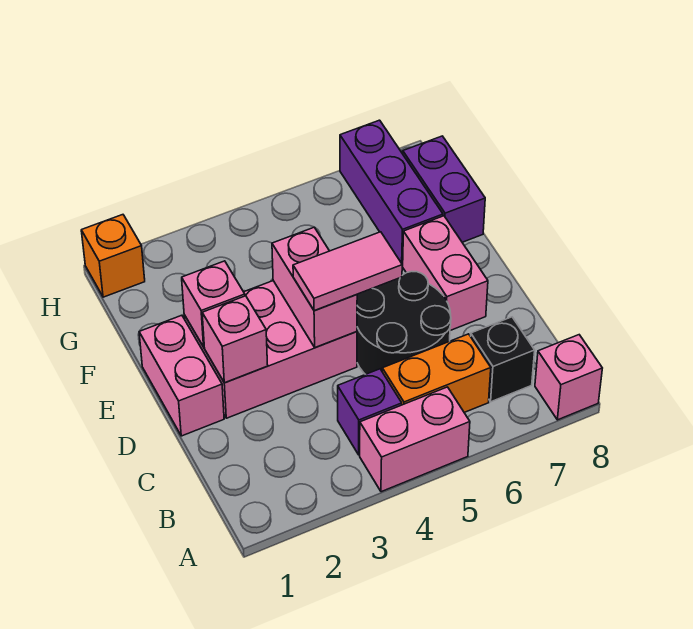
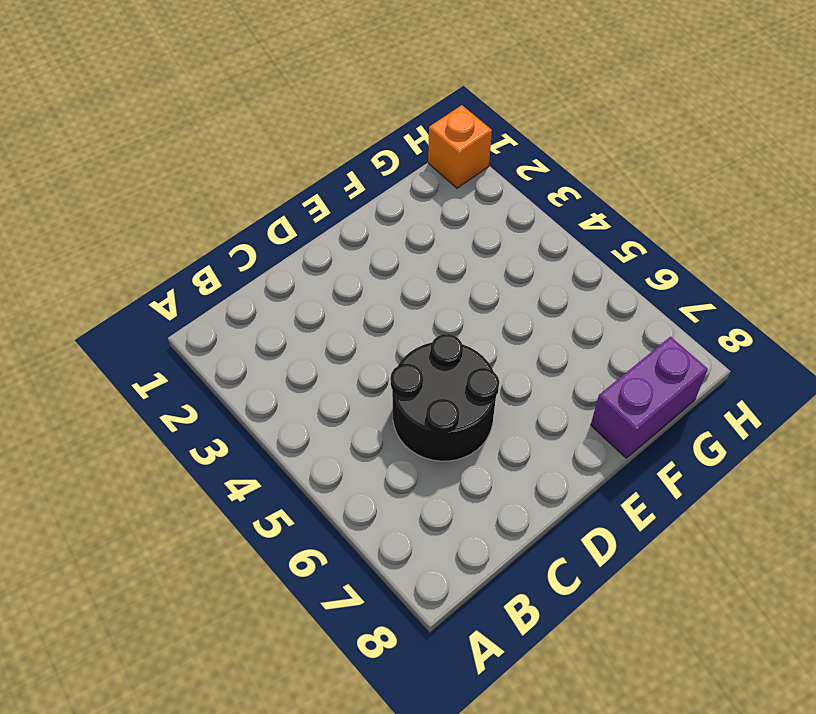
none -> pink brick A4:A5 level 1
none -> pink brick A8 level 1
none -> purple brick B4 level 1

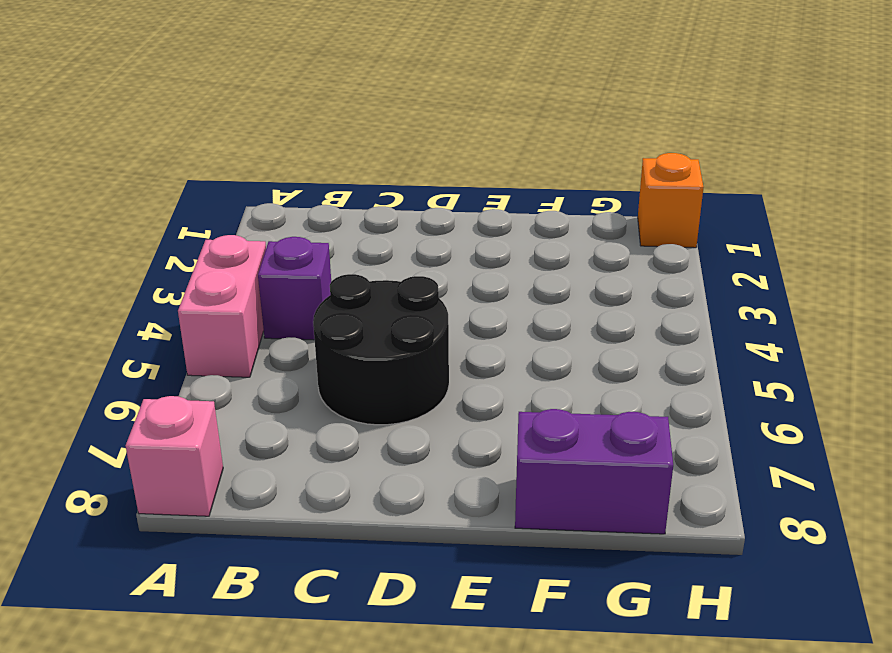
none -> orange brick B5:B6 level 1
none -> black brick B7 level 1
none -> pink brick D1:E1 level 1

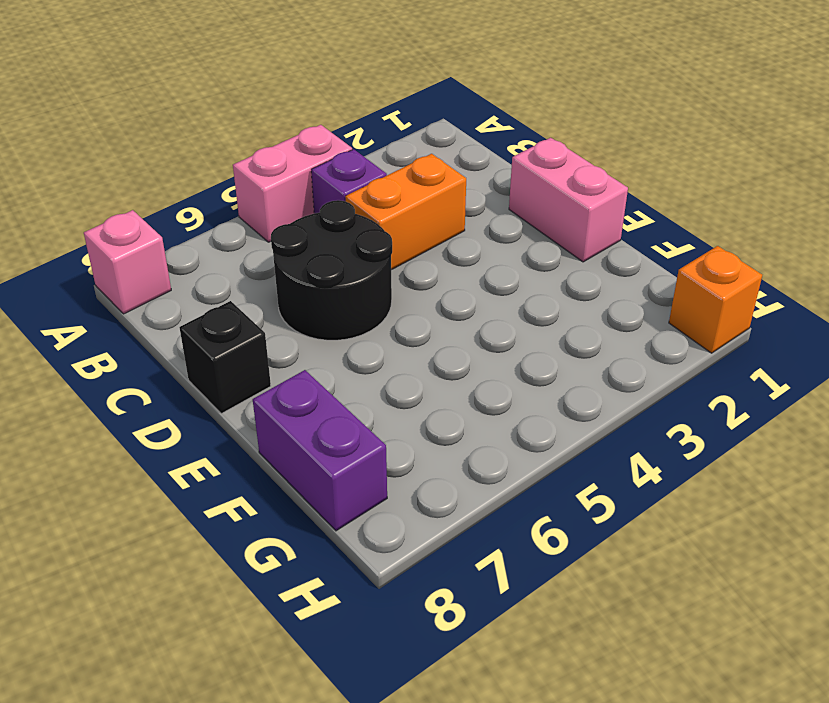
orange brick C3:C4 level 1 -> orange brick B5:B6 level 1
black brick D8 level 1 -> black brick B7 level 1
none -> pink brick D2:E4 level 1
none -> pink brick D7:E7 level 1
none -> purple brick F7:H7 level 1

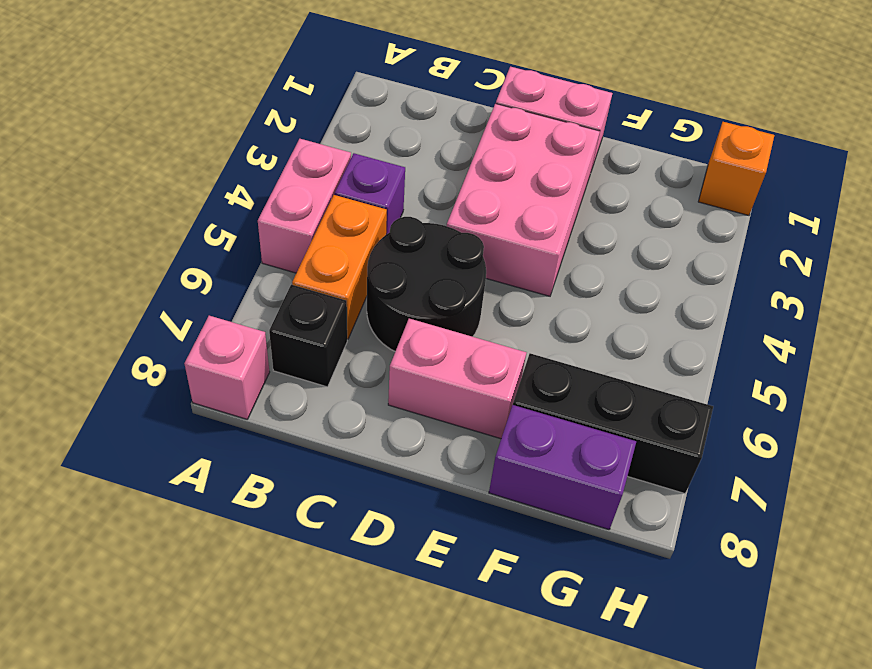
black brick F7:H7 level 1 -> purple brick F7:H7 level 1
none -> pink brick D2 level 2
none -> pink brick D4:E4 level 2
none -> pink brick E2 level 2

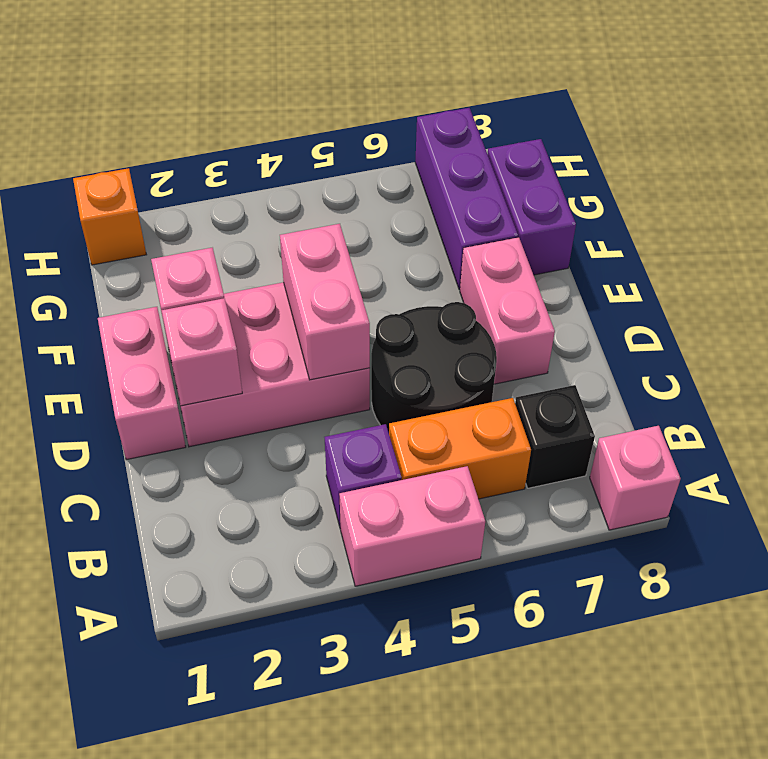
none -> pink tile D4:D5 level 3

